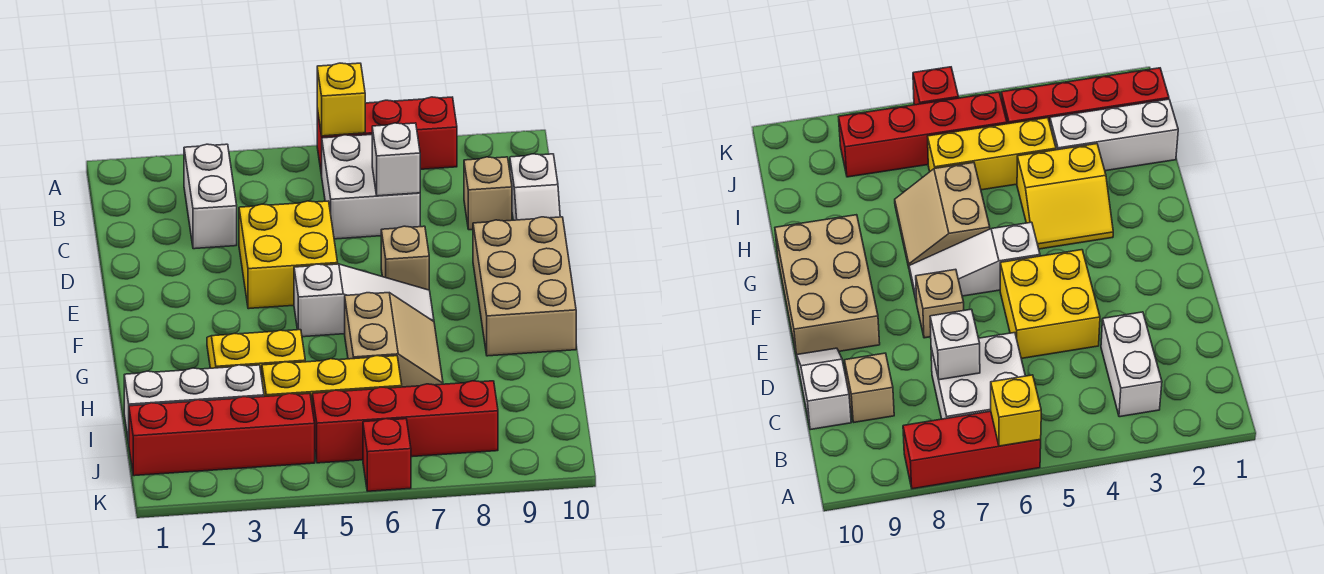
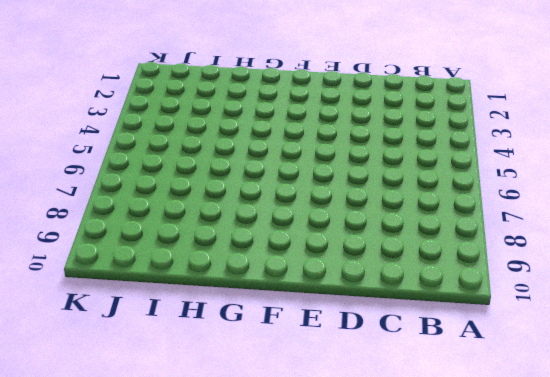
none -> red brick A6:A8 level 1
none -> white brick B3:C3 level 1
none -> white brick B6:C7 level 1

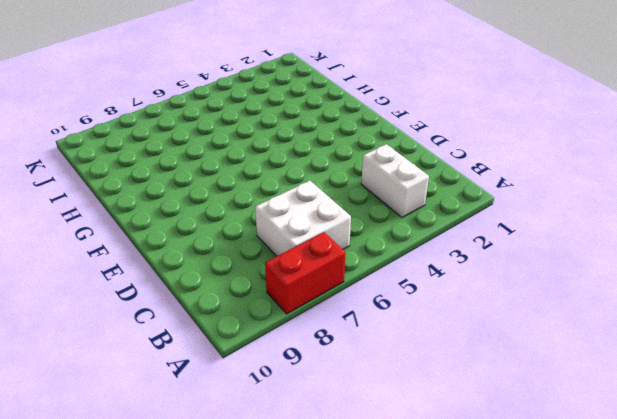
red brick A7:A8 level 1 -> red brick A6:A8 level 1
none -> tan brick C9 level 1
none -> white slope C10:D10 level 1 top C
none -> yellow brick D4:E5 level 1

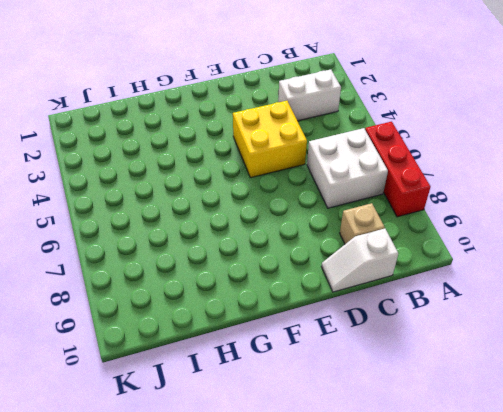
none -> tan brick E7 level 1
none -> tan brick E9:G10 level 1
none -> white slope F5:F7 level 1 top 5

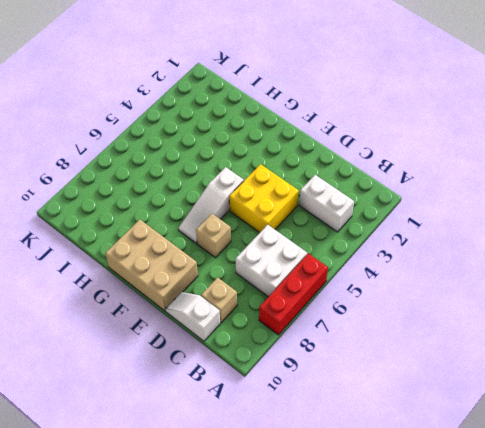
none -> yellow slope G3:H4 level 1 top H
none -> tan slope G6:H7 level 1 top 6
none -> white brick I1:I3 level 1

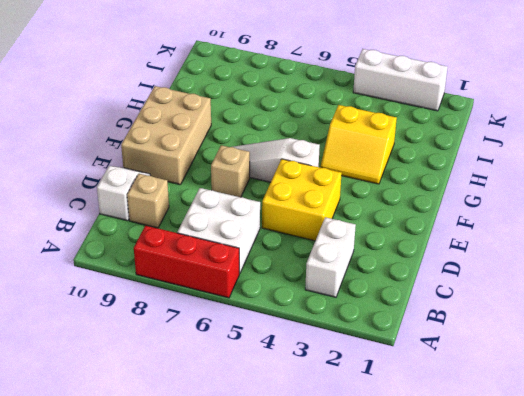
white brick K2:K4 level 1 -> white brick I1:I3 level 1
none -> tan slope G6:H7 level 1 top 6
none -> yellow brick I4:I6 level 1
none -> red brick J1:J4 level 1

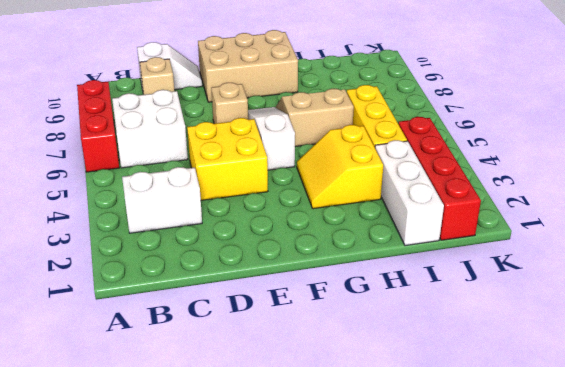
none -> red brick J5:J8 level 1
none -> red brick K6 level 1
none -> yellow brick A6 level 2

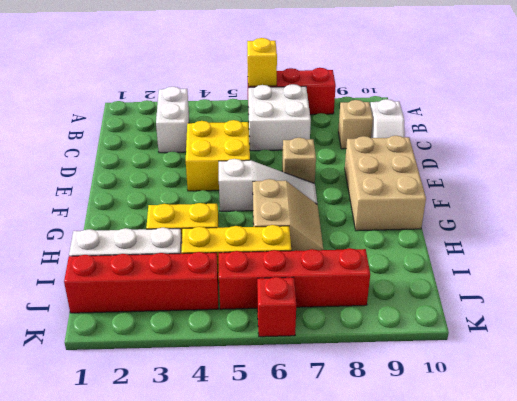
none -> white brick C7 level 2

